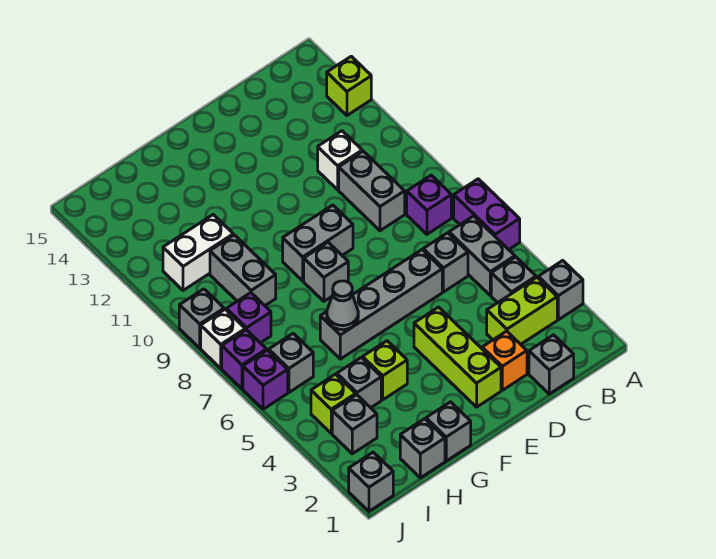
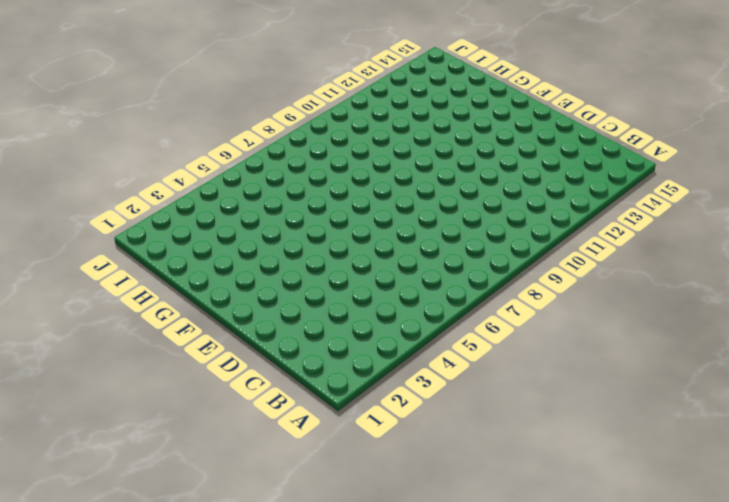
none -> grey brick A3 level 1
none -> purple brick A6:A7 level 1
none -> lime brick A13 level 1
none -> lime brick B3:C3 level 1

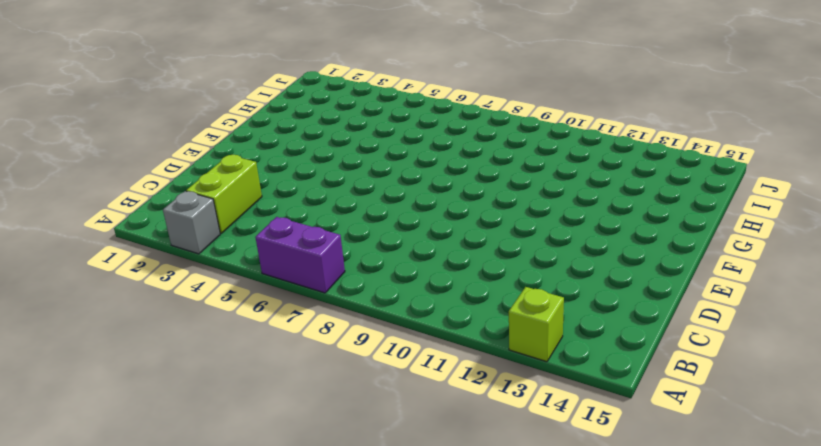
none -> grey brick B4 level 1
none -> grey brick B5:B6 level 1
none -> purple brick B8 level 1
none -> grey brick C1 level 1

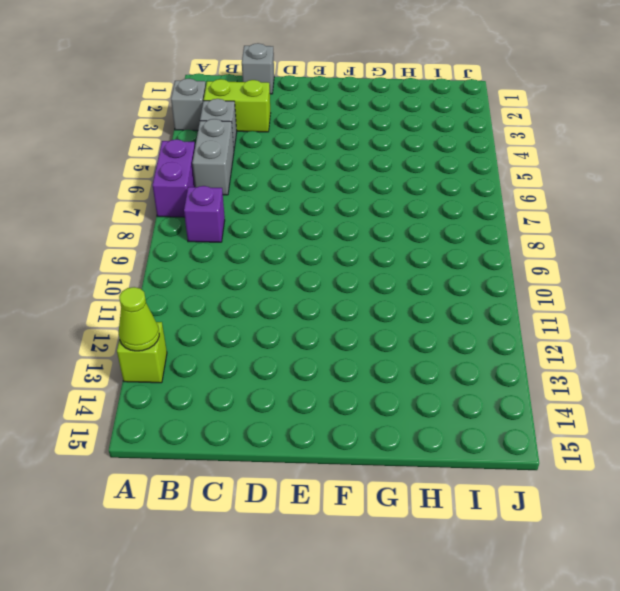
lime cone A13 level 2 -> none
none -> grey brick C6 level 1
none -> grey brick C9:C10 level 1
none -> white brick C11 level 1
none -> orange brick D2 level 1

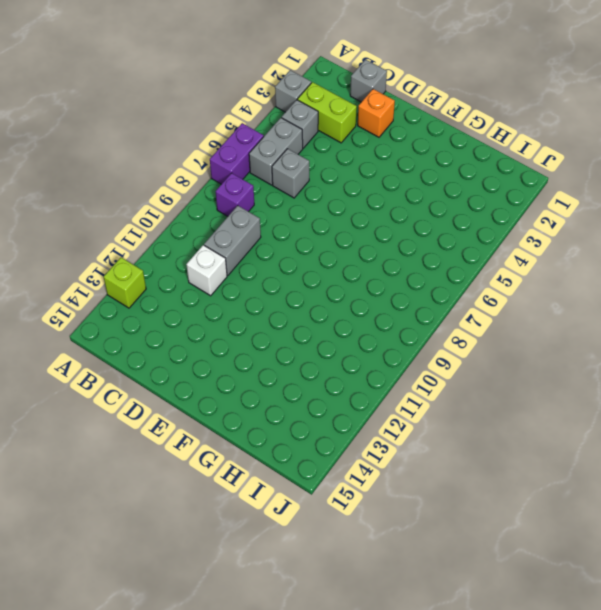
none -> grey brick D6:G6 level 1
none -> lime brick E2:E4 level 1
none -> grey brick E9:F9 level 1
none -> grey brick F8 level 1

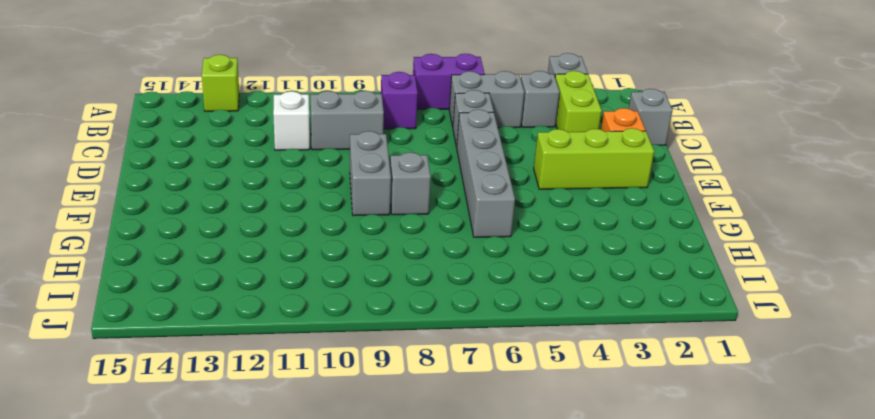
none -> grey brick G1 level 1
none -> lime brick G4 level 1
none -> grey brick H1 level 1
none -> grey brick H4 level 1

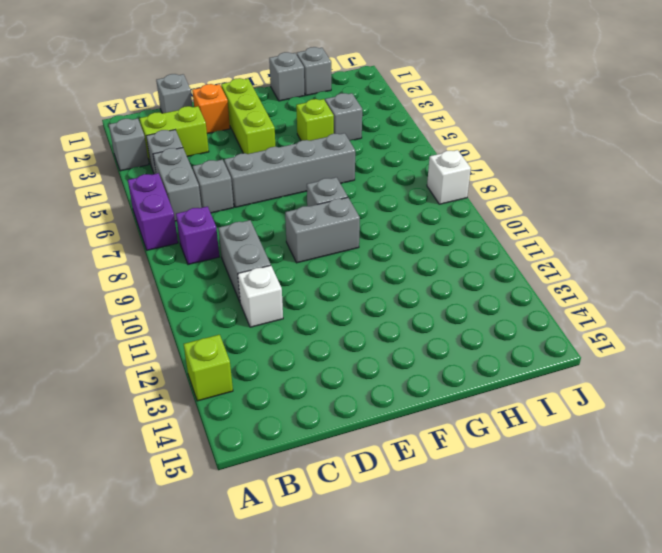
none -> grey brick H9:H10 level 1
none -> white brick H11:I11 level 1
none -> grey brick I3 level 1
none -> lime brick I4 level 1

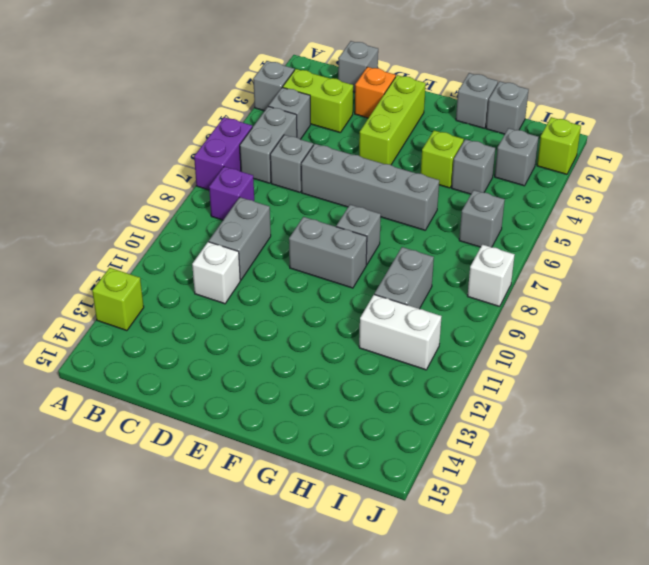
lime brick J2 level 1 -> lime brick I4 level 1
none -> purple brick I8 level 1
none -> grey brick J1 level 1
none -> purple brick J6 level 1
none -> purple brick J7 level 1

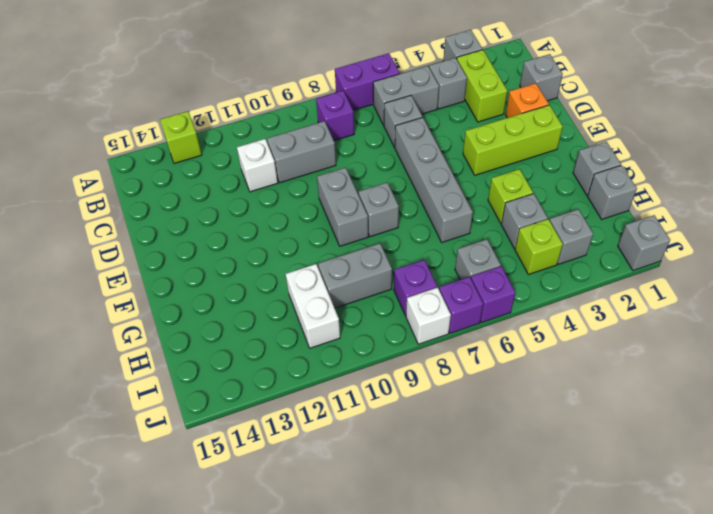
none -> grey brick J9 level 1
none -> grey cone G6 level 2

